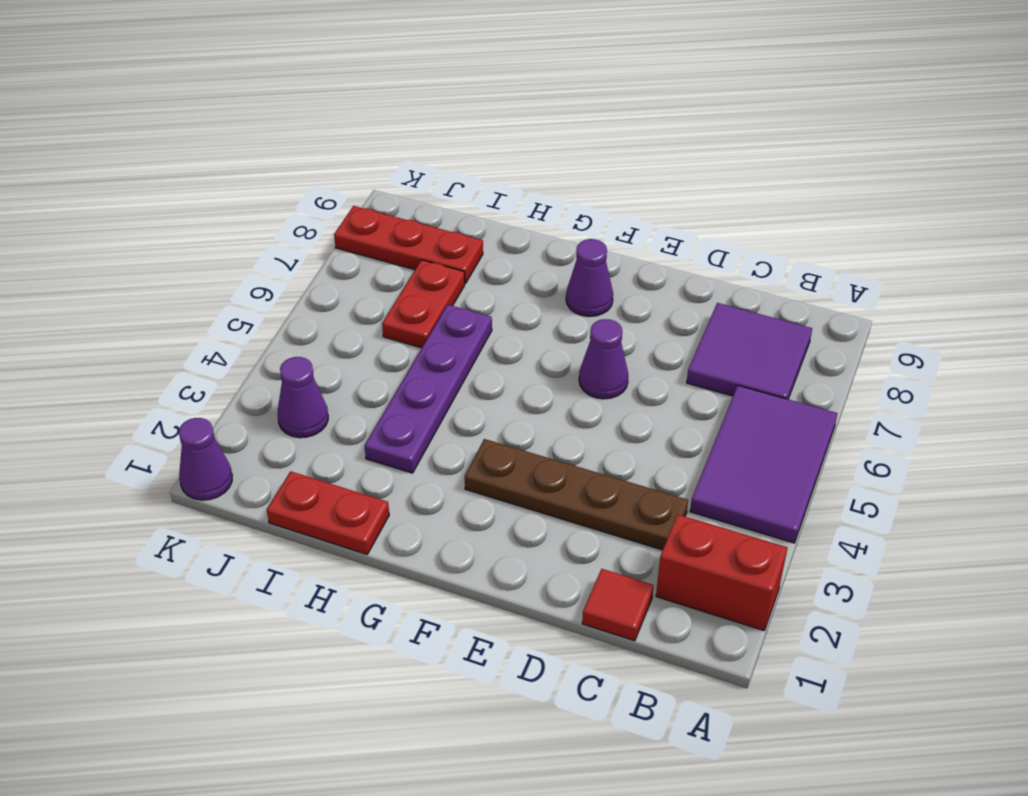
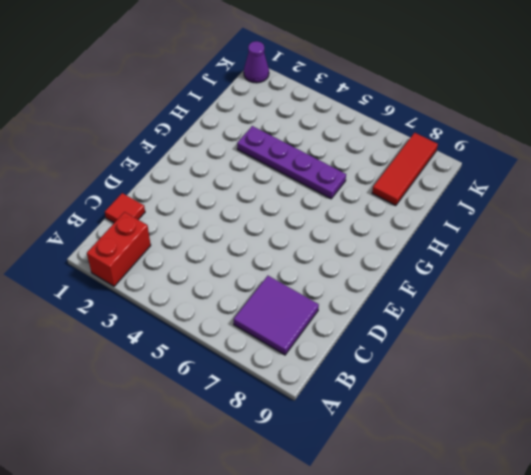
red tile I8:K8 level 1 -> red plate I8:K8 level 1
none -> purple tile A4:B6 level 1
none -> brown plate C3:F3 level 1
none -> purple cone E6 level 1

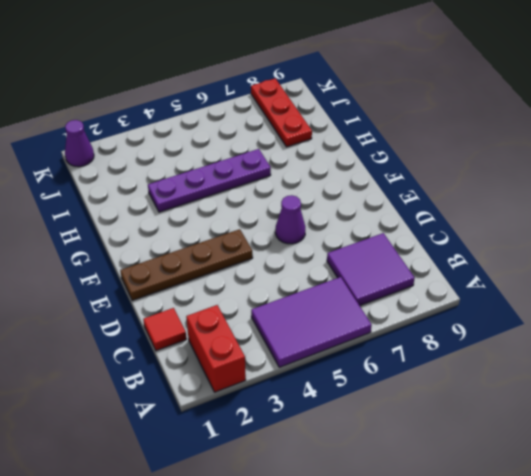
brown plate E1:E4 level 1 -> brown plate C3:F3 level 1
none -> purple cone F8 level 1
none -> red plate H1:I1 level 1
none -> red plate I6:I7 level 1

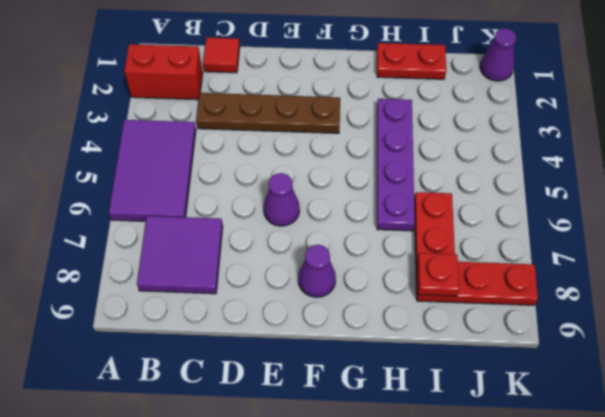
red plate I8 level 2 -> none
none -> purple cone J3 level 1

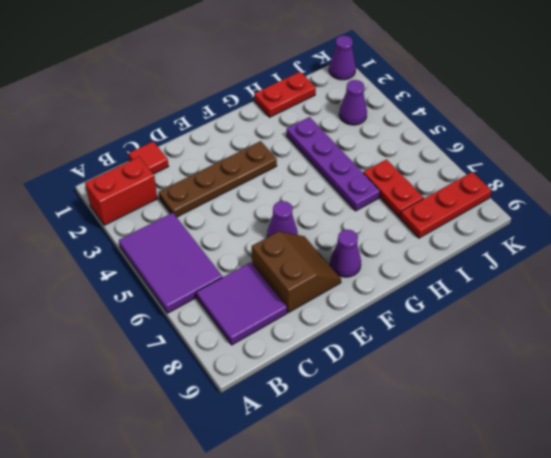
brown slope D7:E8 level 1 top D -> none

